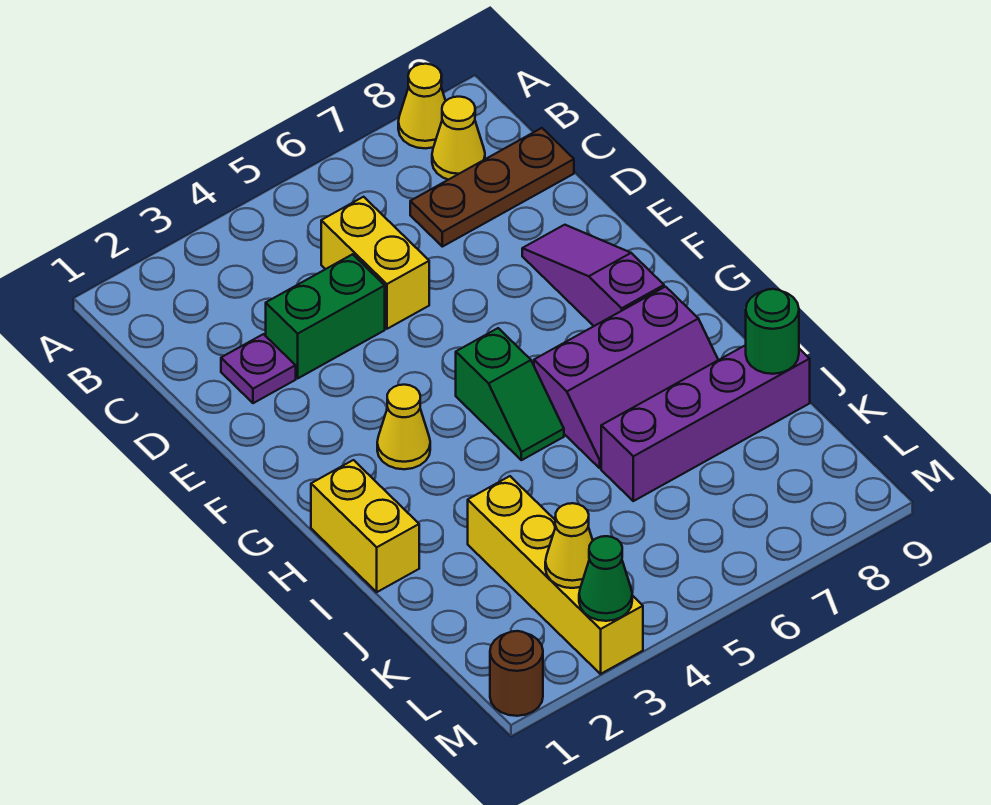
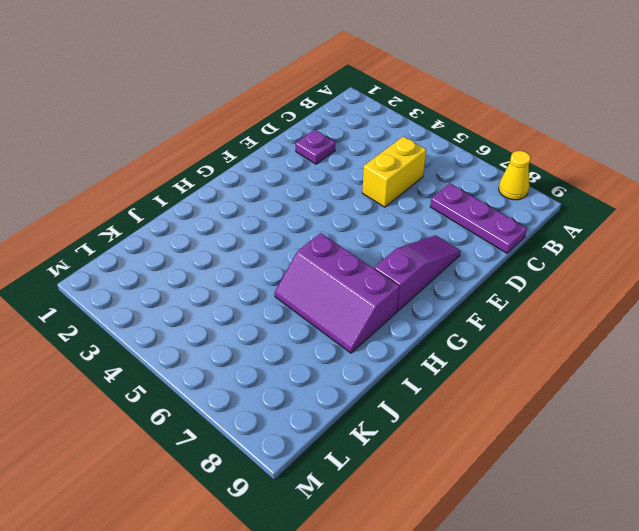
purple plate C7:C9 level 1 -> brown plate C7:C9 level 1
none -> yellow cone B8 level 1
none -> green brick D3:D4 level 1
none -> yellow cone G3 level 1

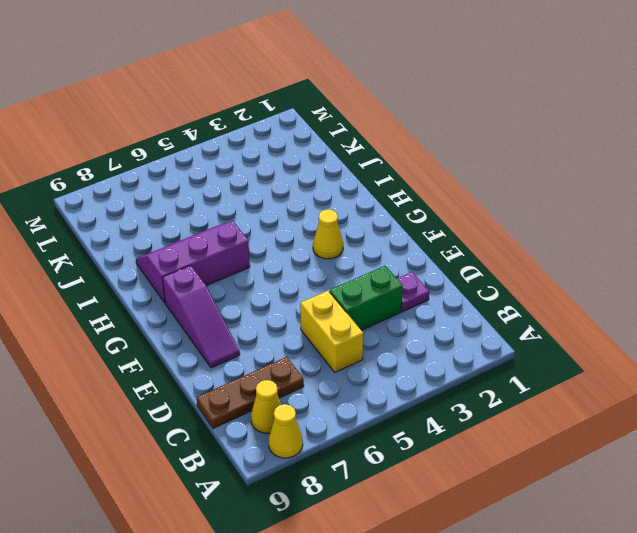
none -> green slope G5:H5 level 1 top G
none -> yellow brick H1:I1 level 1
none -> yellow brick J3:M3 level 1

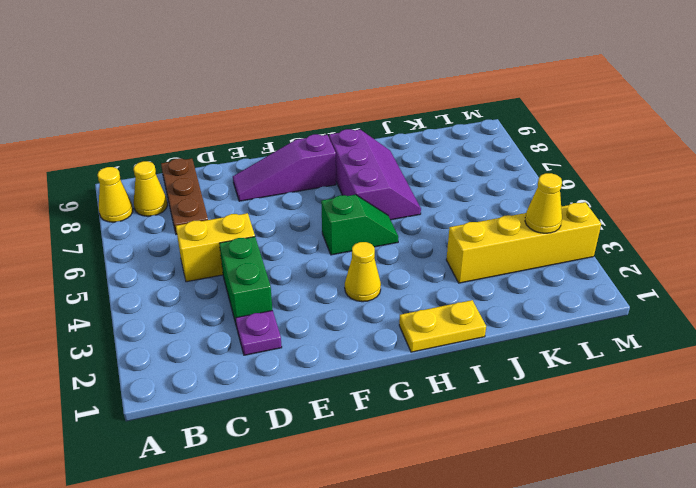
yellow plate H1:I1 level 1 -> yellow brick H1:I1 level 1
none -> purple brick J6:J9 level 1
none -> brown round brick M1 level 1
none -> green round brick J9 level 2

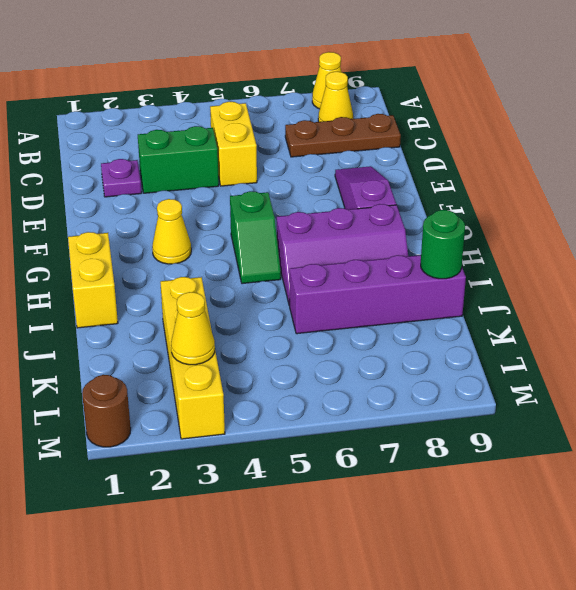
none -> green cone M3 level 2

